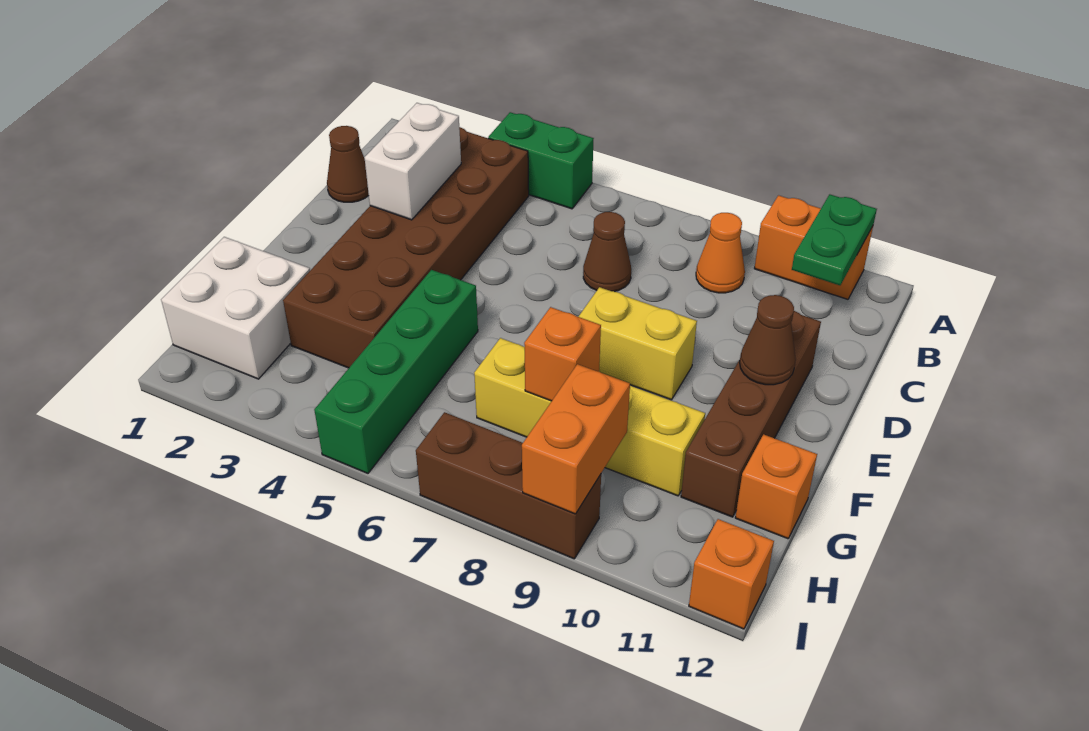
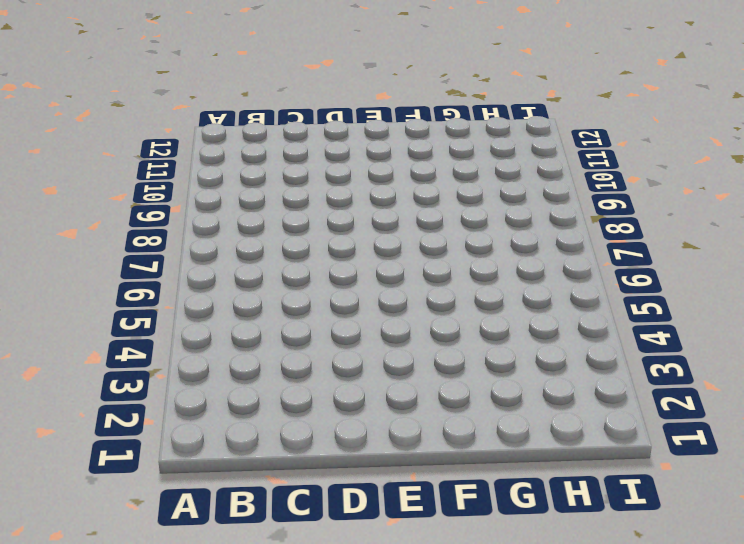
none -> green brick A4:A5 level 1
none -> orange brick A10:A11 level 1
none -> brown brick B3:G4 level 1

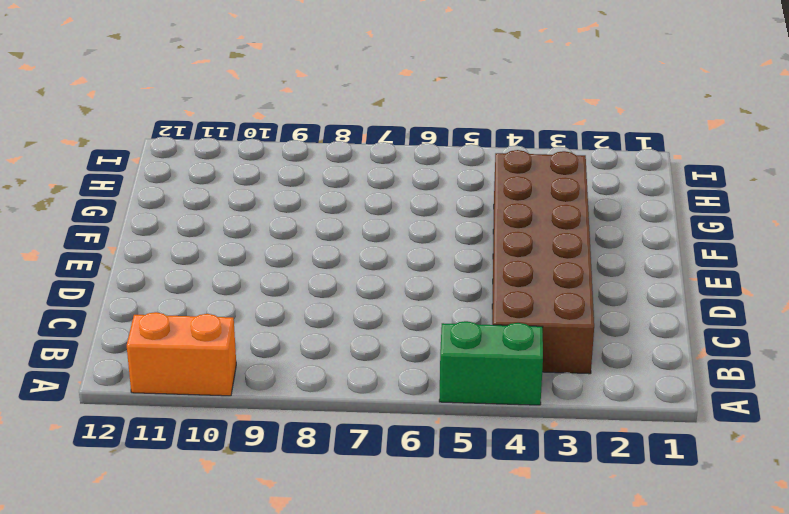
none -> orange cone B9 level 1
none -> brown cone C1 level 1
none -> brown cone C7 level 1

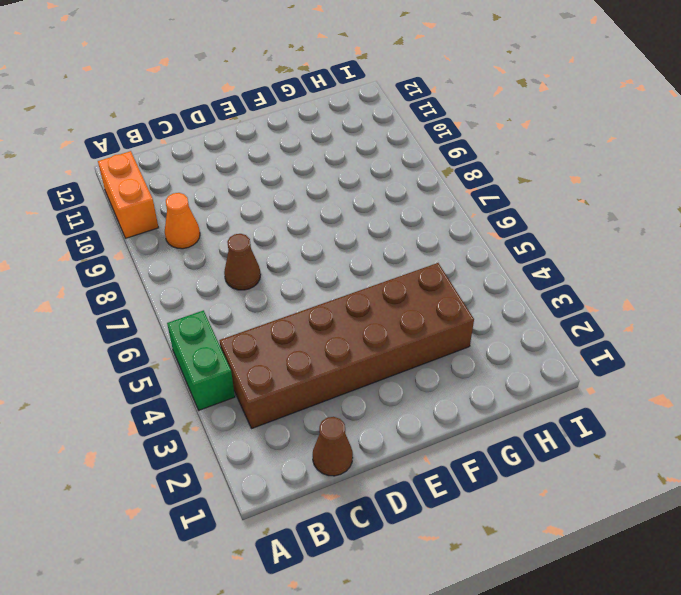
none -> brown brick D11:G11 level 1
none -> yellow brick E8:E9 level 1
none -> green brick F5:I5 level 1

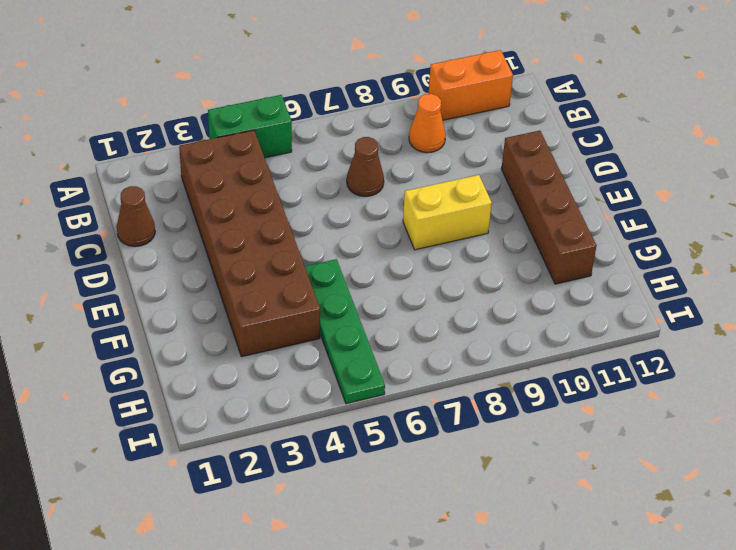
green plate F5:I5 level 1 -> green brick F5:I5 level 1
none -> white brick G1:H2 level 1
none -> yellow brick G7:G10 level 1
none -> orange brick G12 level 1

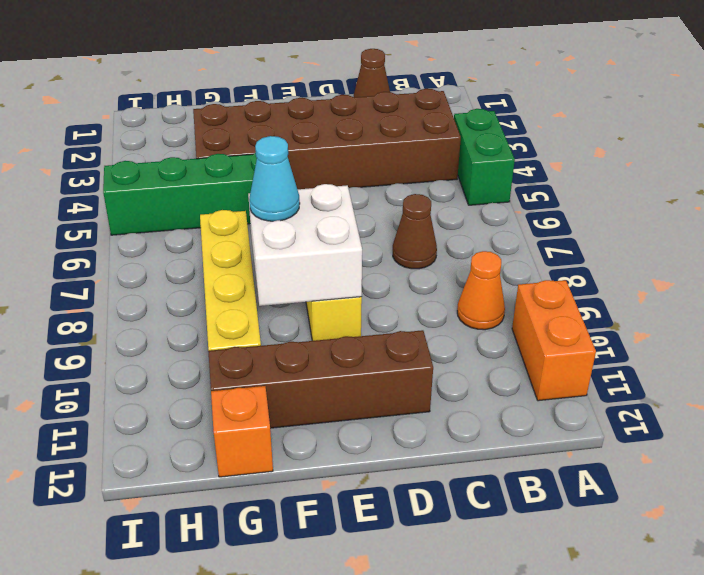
white brick E8:F9 level 2 -> white brick G1:H2 level 1
cyan cone F8 level 3 -> none
none -> brown brick I7:I9 level 1
none -> orange brick I12 level 1
none -> green plate A11:B11 level 2

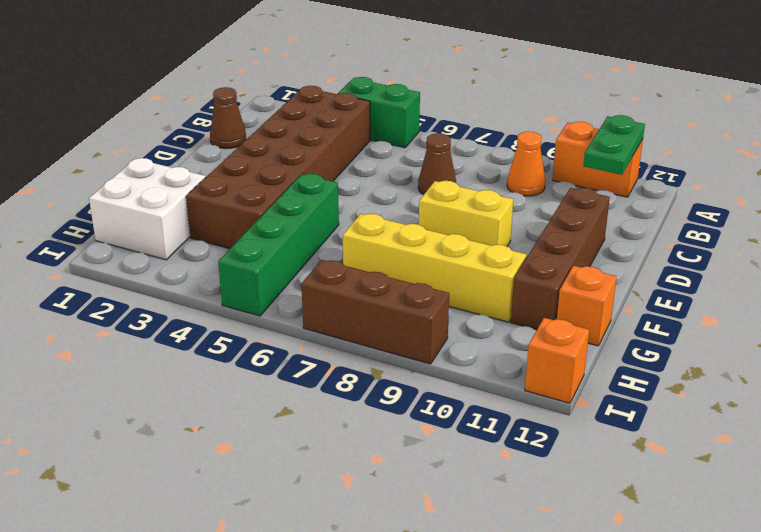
none -> white brick C3:D3 level 2
none -> brown cone E11 level 2
none -> orange brick G8 level 2

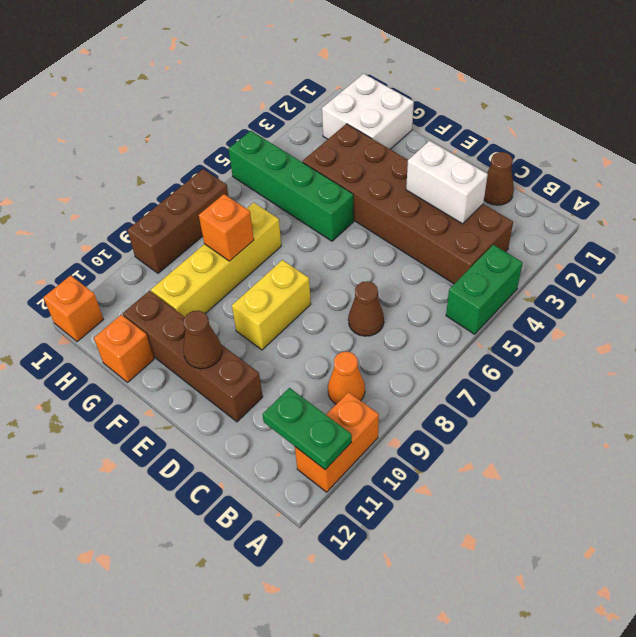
none -> orange brick H9:I9 level 2

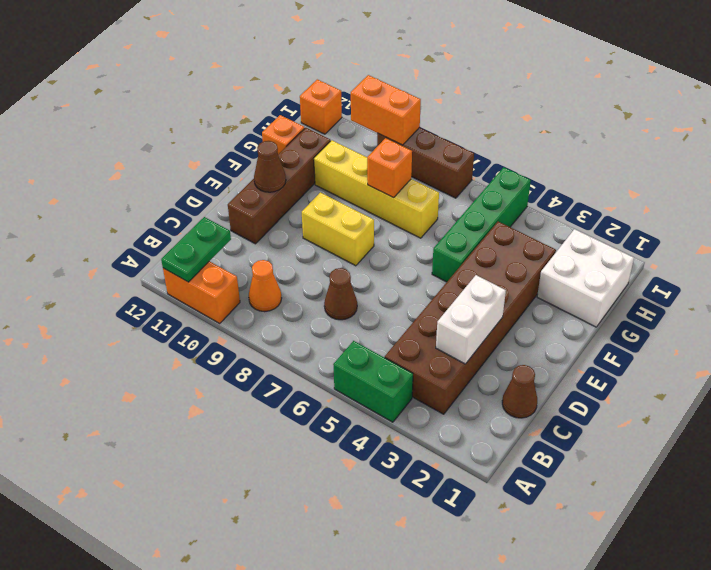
orange brick I9:I10 level 2 -> orange brick H9:I9 level 2

